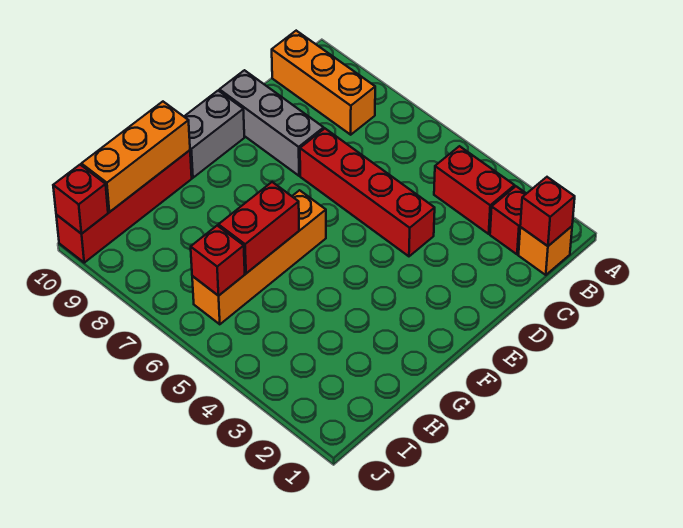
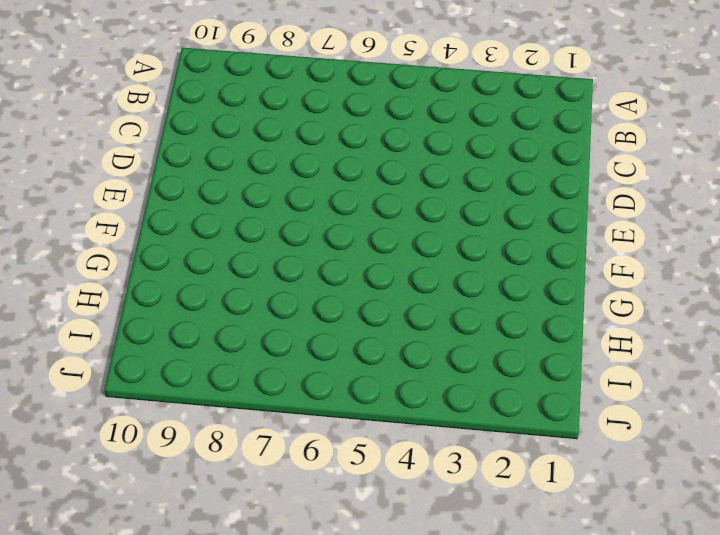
none -> orange brick B1 level 1
none -> red brick B2 level 1
none -> red brick B3:B4 level 1

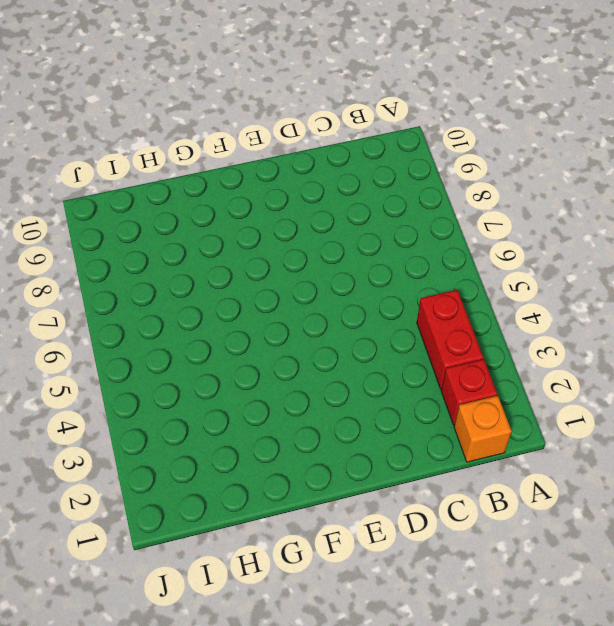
none -> orange brick B8:B10 level 1
none -> red brick D4:D7 level 1
none -> grey brick D8:D10 level 1

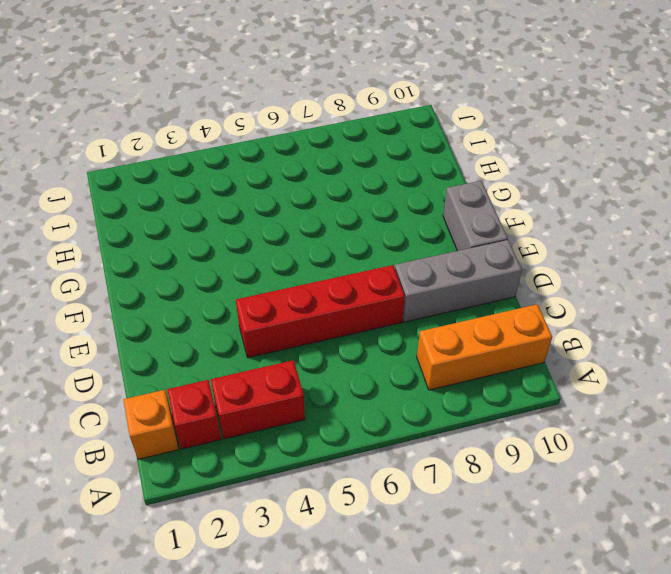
none -> orange brick F6:I6 level 1
none -> red brick G10:J10 level 1
none -> red brick B1 level 2

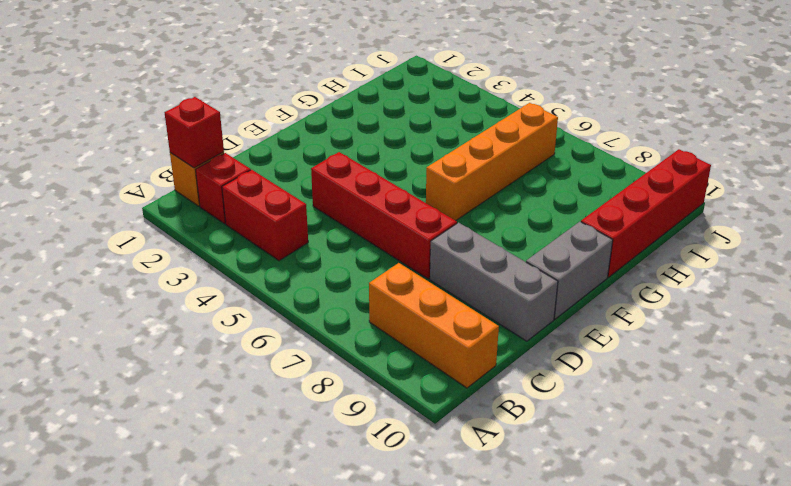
none -> red brick G6:H6 level 2
none -> orange brick G10:I10 level 2
none -> red brick I6 level 2

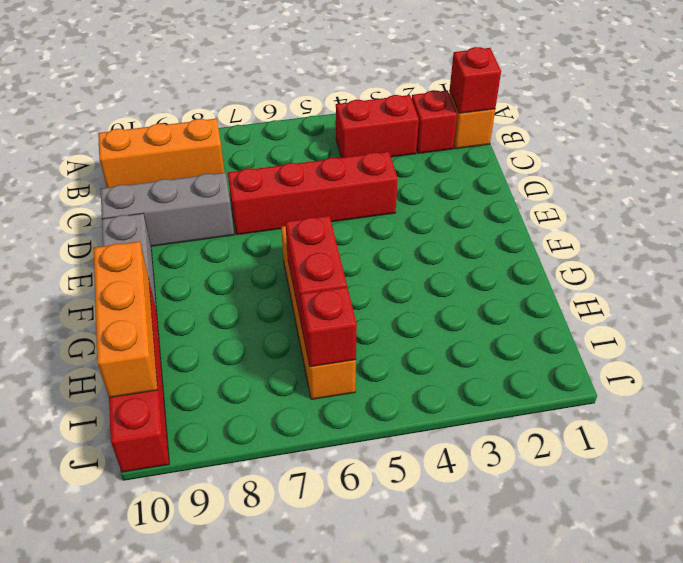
none -> red brick J10 level 2

